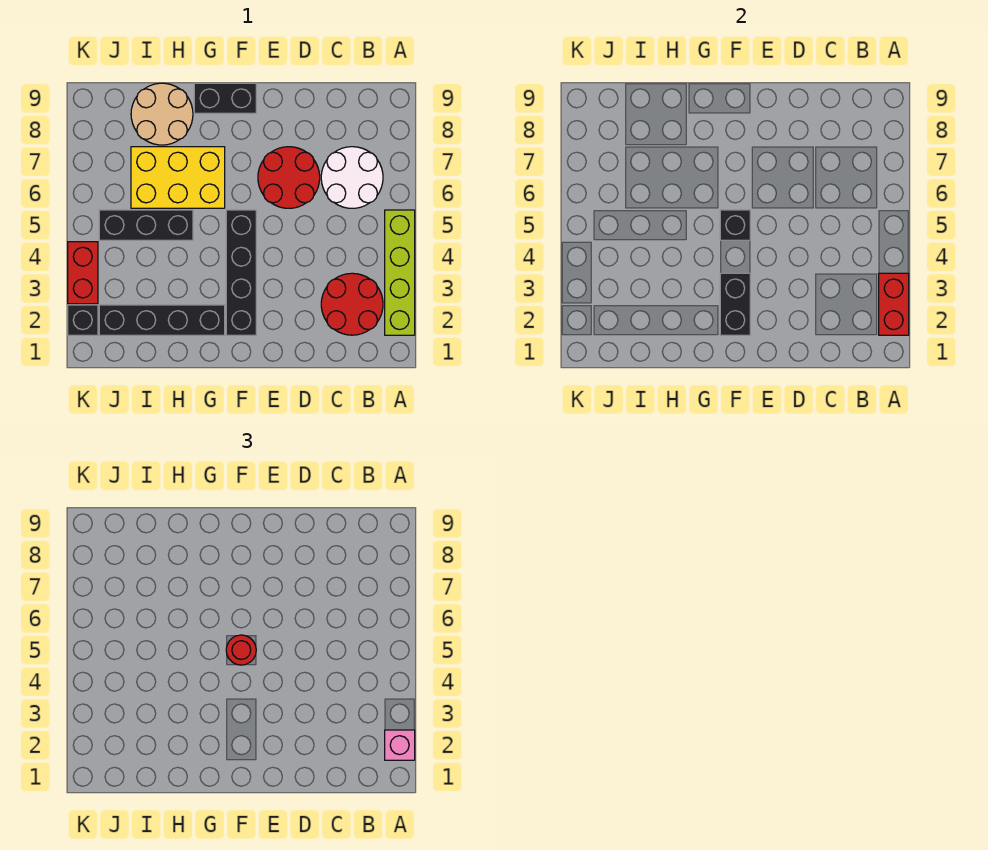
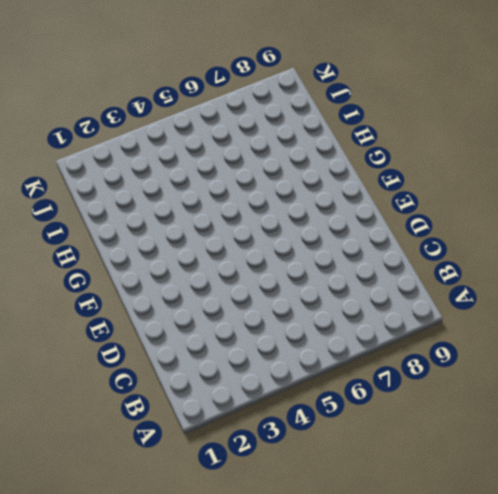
none -> lime brick A2:A5 level 1
none -> red round brick B2:C3 level 1
none -> white round brick B6:C7 level 1

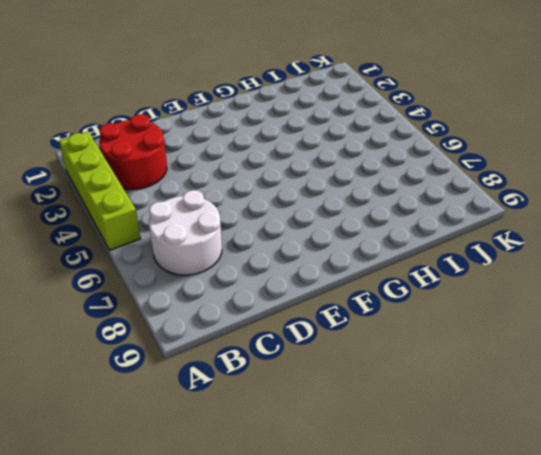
none -> red round brick D6:E7 level 1
none -> black brick F2:F5 level 1
none -> black brick F9:G9 level 1

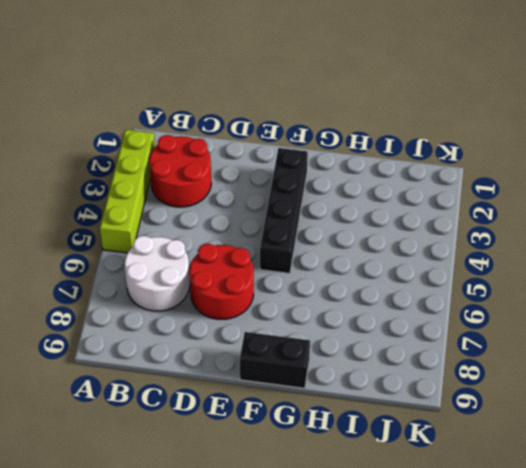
none -> black brick G2:J2 level 1
none -> yellow brick G6:I7 level 1
none -> black brick H5:J5 level 1

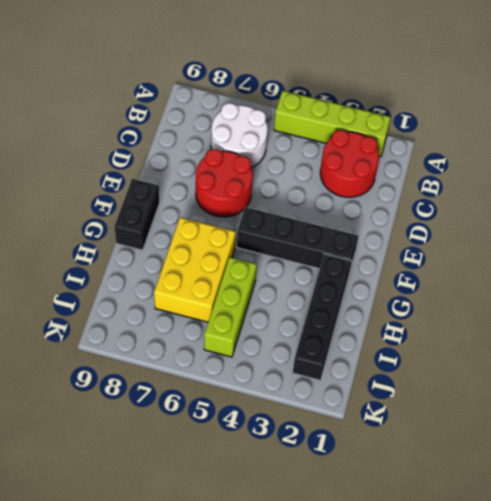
lime brick H5:J5 level 1 -> black brick H5:J5 level 1
none -> tan round brick H8:I9 level 1
none -> black brick K2 level 1
none -> red brick K3:K4 level 1

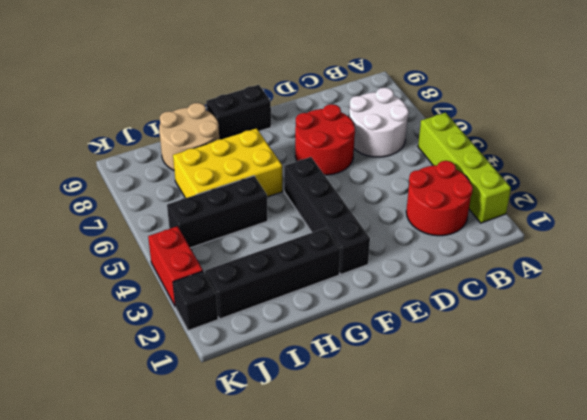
none -> red brick A2:A3 level 2
none -> black brick F2:F3 level 2
none -> black brick F5 level 2

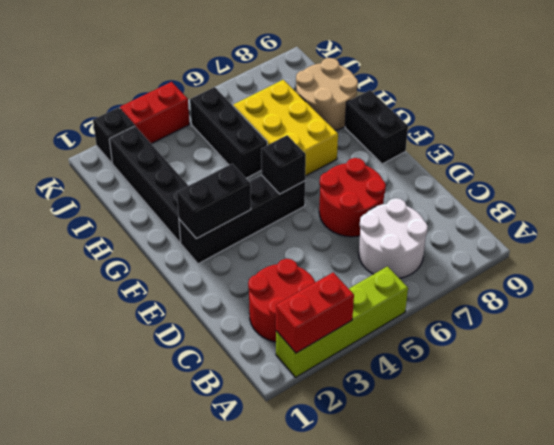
none -> pink brick A2 level 3
none -> red round brick F5 level 3

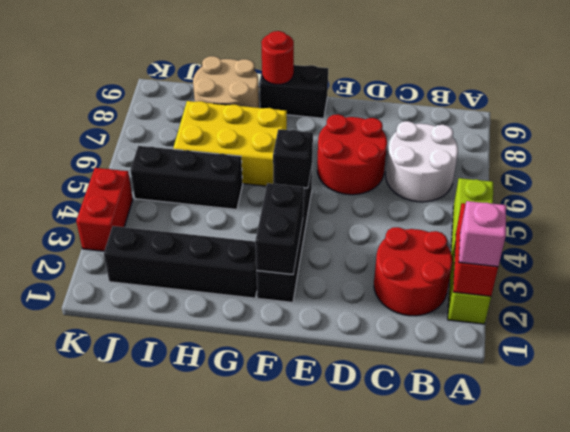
red round brick G9 level 2 -> red round brick F5 level 3
none -> black brick K2 level 1

